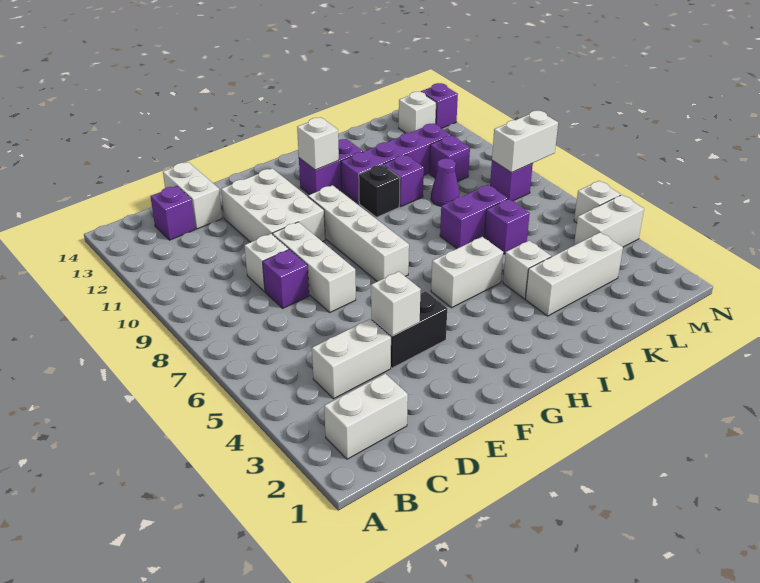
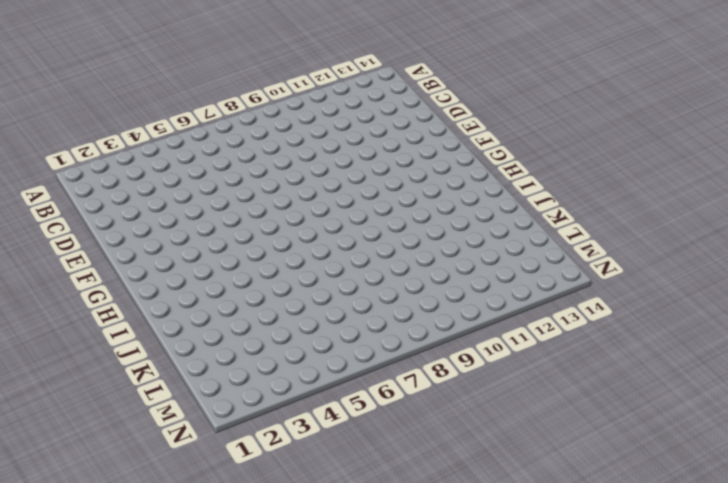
none -> white brick B2:C2 level 1
none -> white brick C4:D4 level 1
none -> purple brick C13 level 1

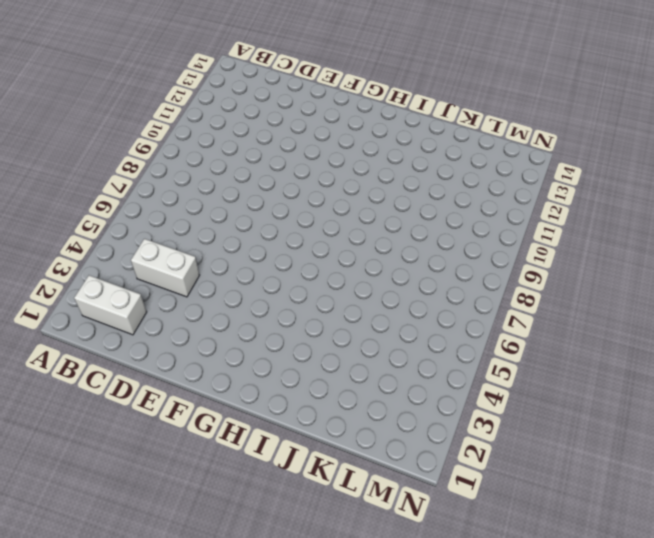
none -> purple brick C13 level 1
none -> purple brick D8 level 1
none -> white brick D9 level 1

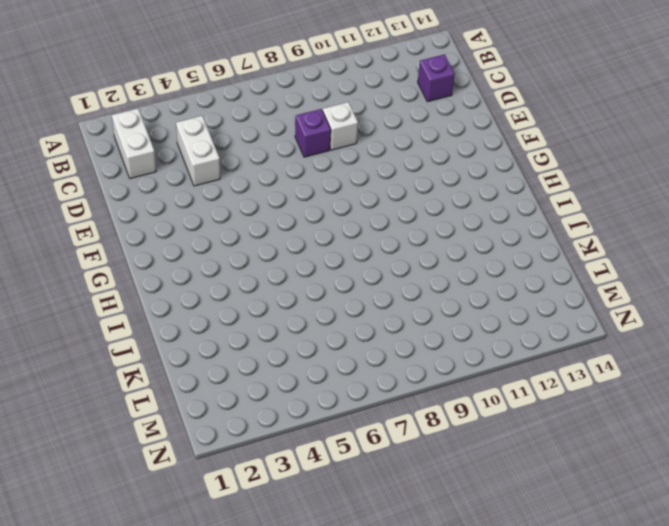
none -> white brick D13:D14 level 1
none -> black brick E4:F4 level 1
none -> white brick E7:E9 level 1

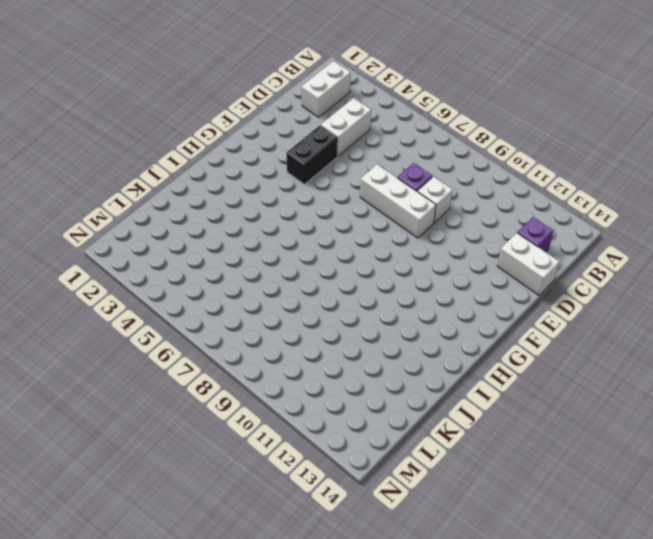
none -> white brick E10:F12 level 1
none -> white brick G7:G10 level 1
none -> white brick H5:I5 level 1

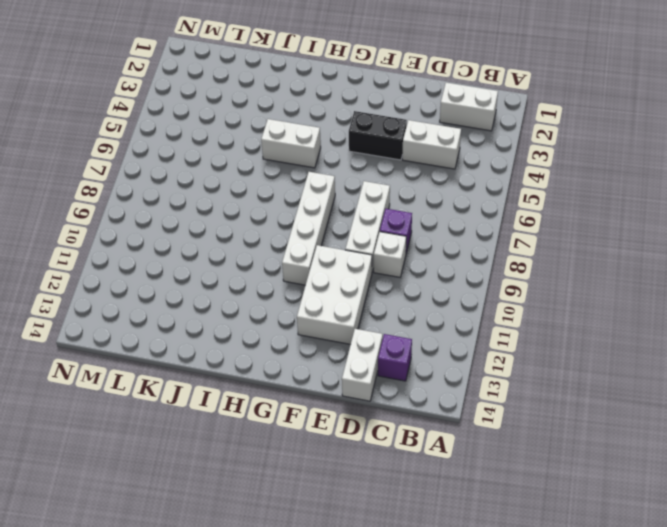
none -> purple brick H12:I12 level 1
none -> black brick I10 level 1
none -> purple brick I11:L11 level 1

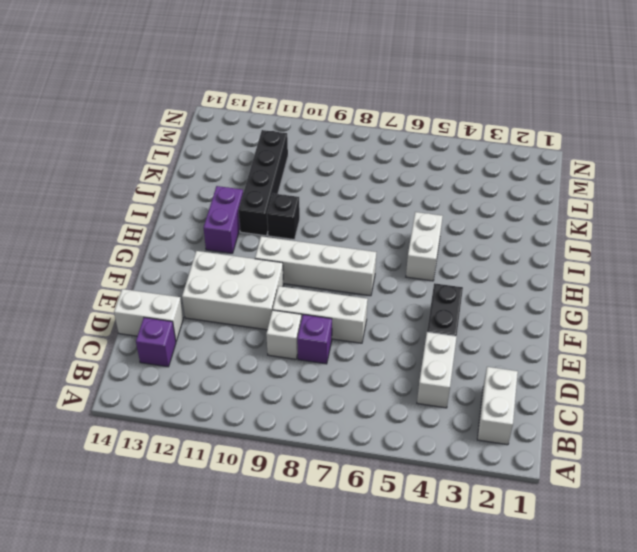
black brick I11:L11 level 1 -> purple brick I11:L11 level 1
none -> white brick J3:L3 level 1
none -> white brick J4 level 1
none -> purple brick J7:K7 level 1

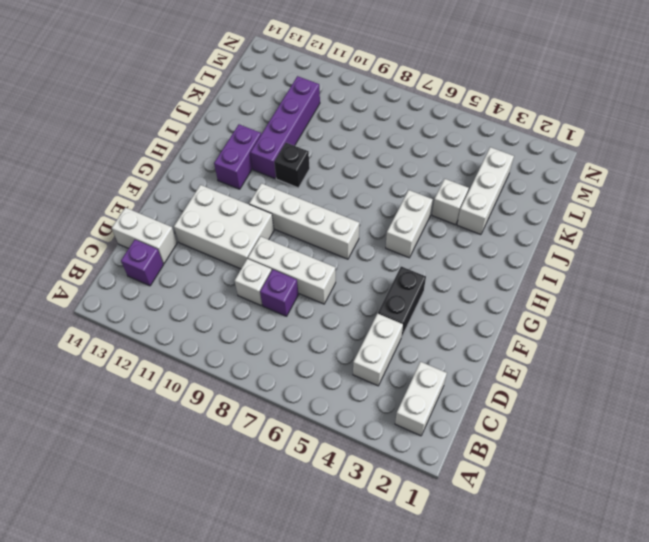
none -> purple brick J7:K7 level 1
none -> purple brick J10 level 1
none -> purple brick K6 level 1

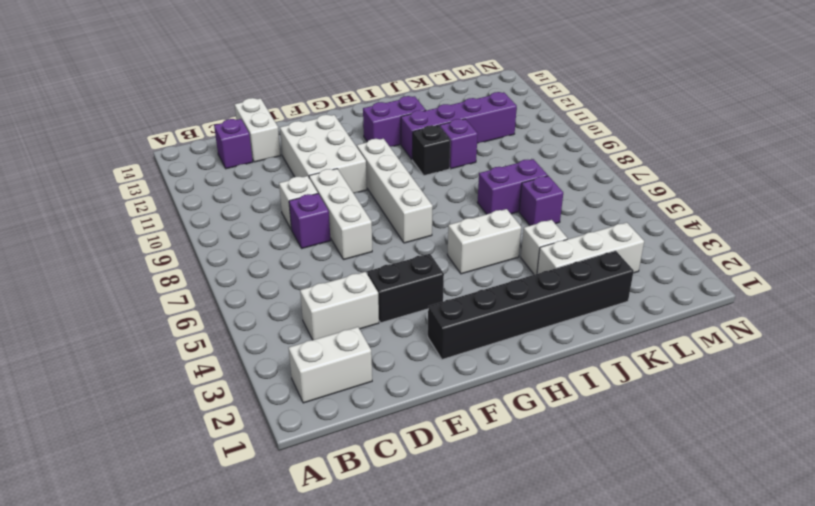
black brick F2:K2 level 1 -> none
none -> purple cone K9 level 1
none -> purple brick L10 level 1
none -> white brick M4:N4 level 1

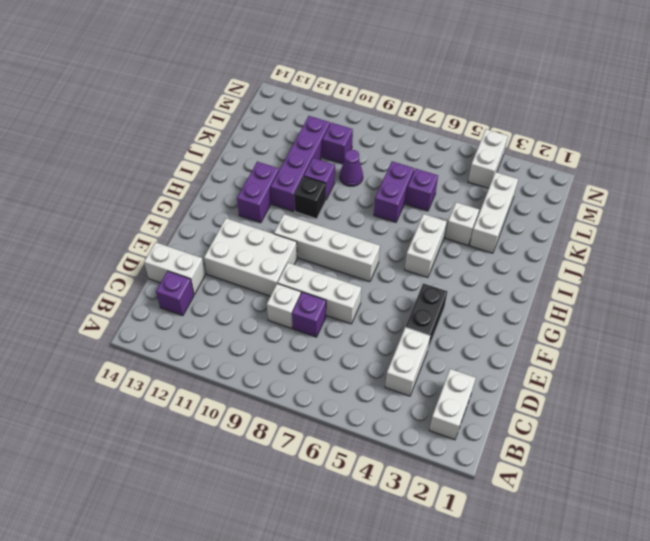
none -> purple brick M8 level 1
none -> white brick M13 level 1
none -> white brick N5 level 1

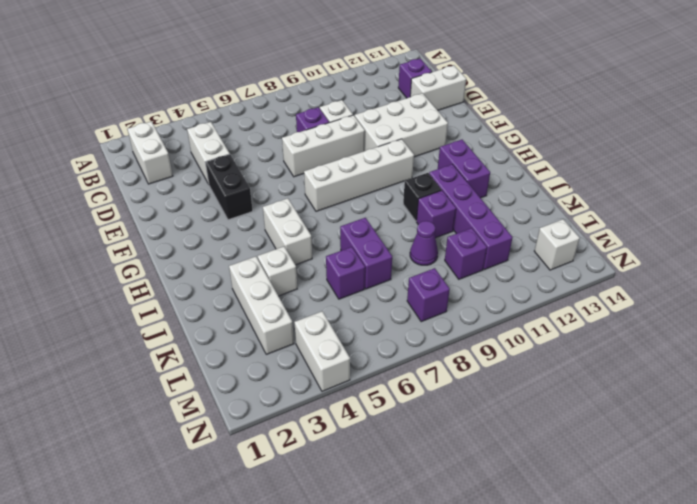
none -> white brick N5 level 1
none -> purple brick N13 level 1
none -> white brick E4 level 2

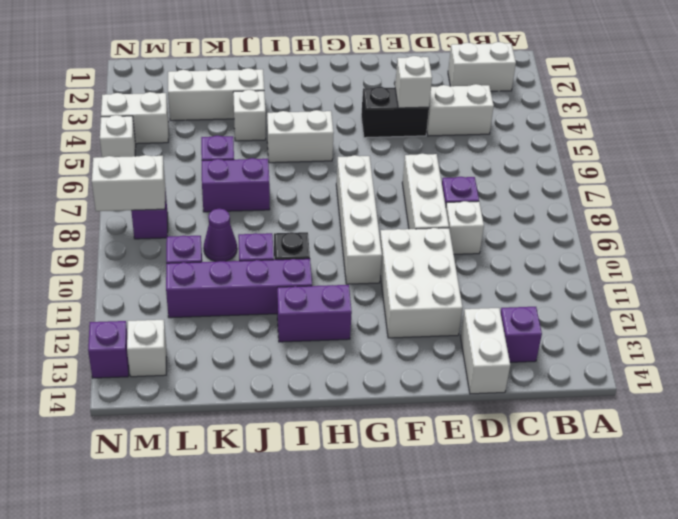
none -> white brick H12 level 2

